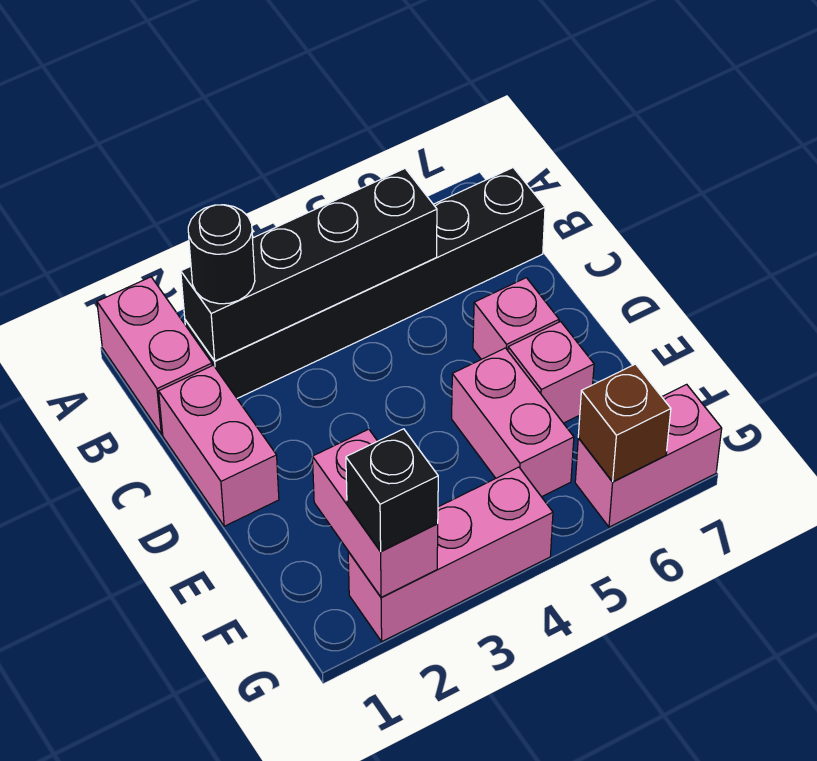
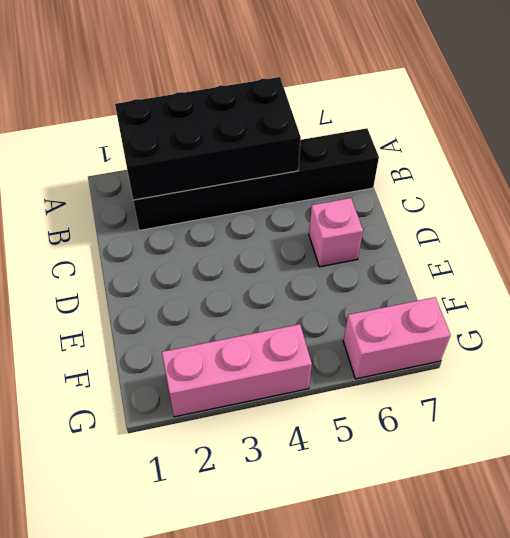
black brick A2:B5 level 2 -> black brick B2:B5 level 2
none -> pink brick A1:B1 level 1
none -> pink brick C1:D1 level 1
none -> pink brick E5:F5 level 1

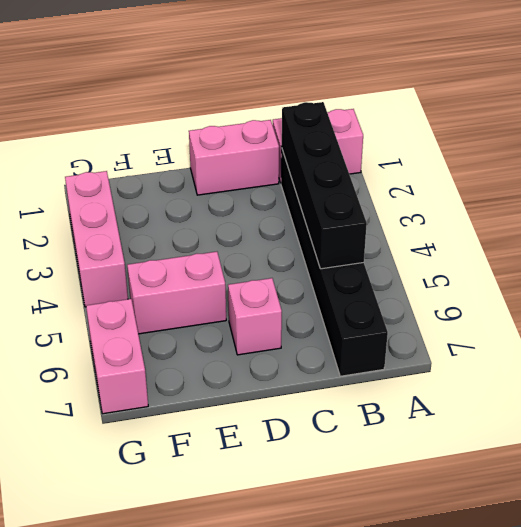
none -> pink brick E6 level 1
none -> pink brick F2:G2 level 2
none -> brown brick G6 level 2

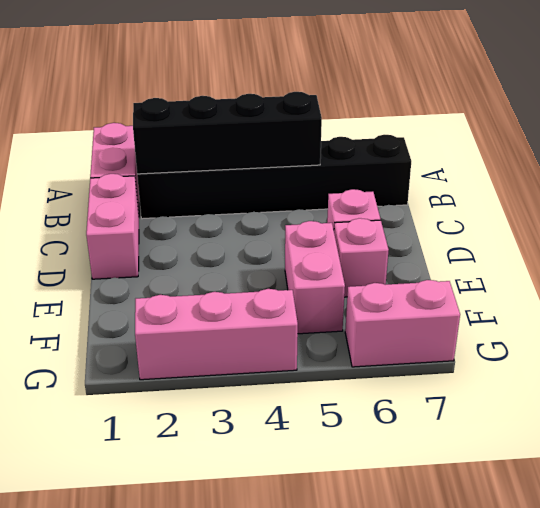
none -> pink brick F2:G2 level 2
none -> brown brick G6 level 2
none -> black round brick B2 level 3

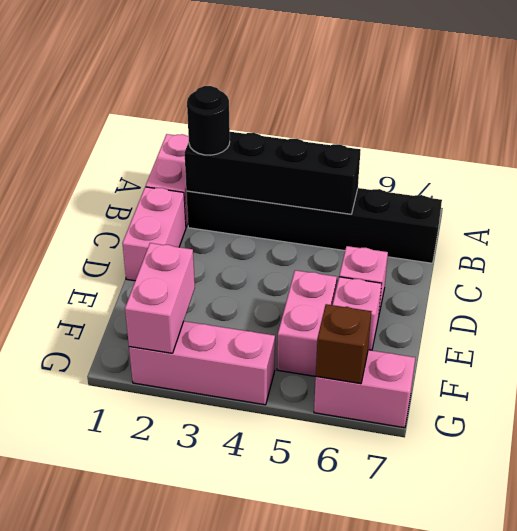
none -> black brick G2 level 3

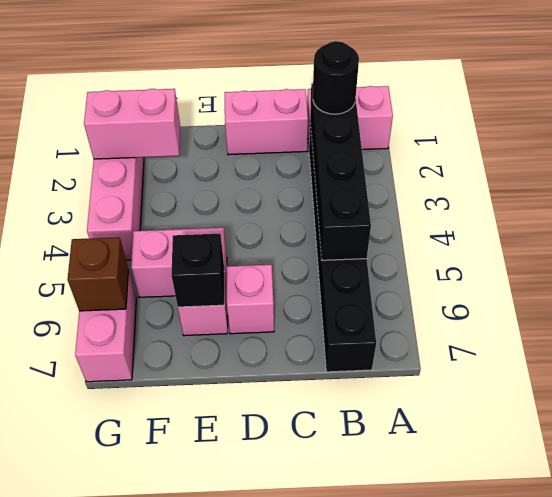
black brick E6 level 2 -> black brick G2 level 3

